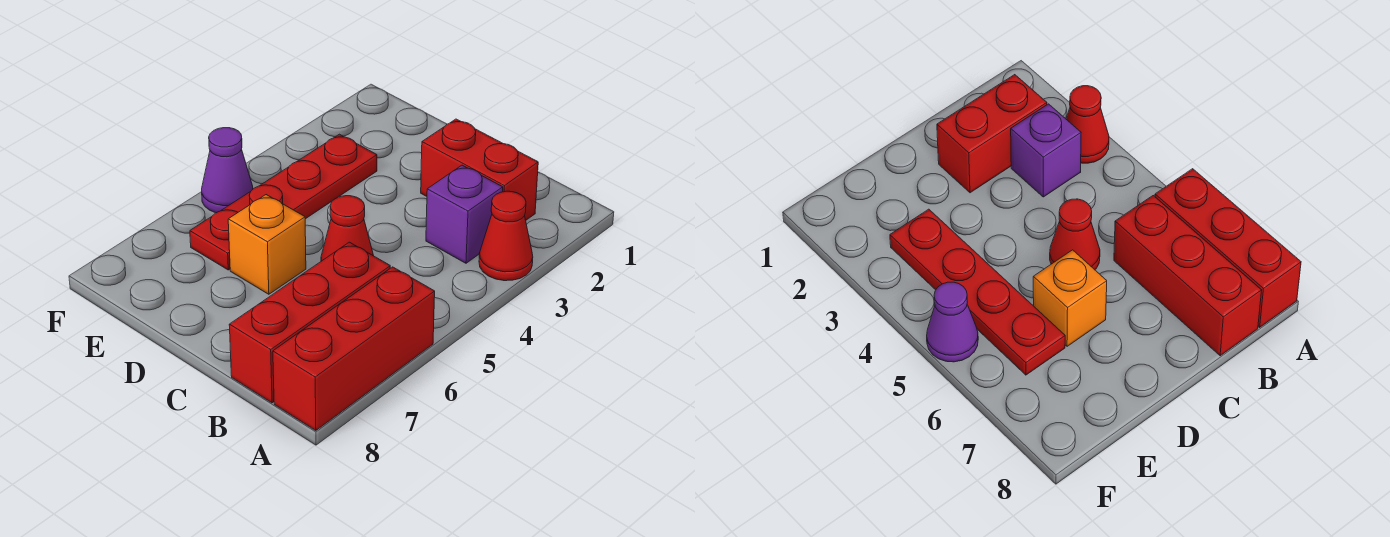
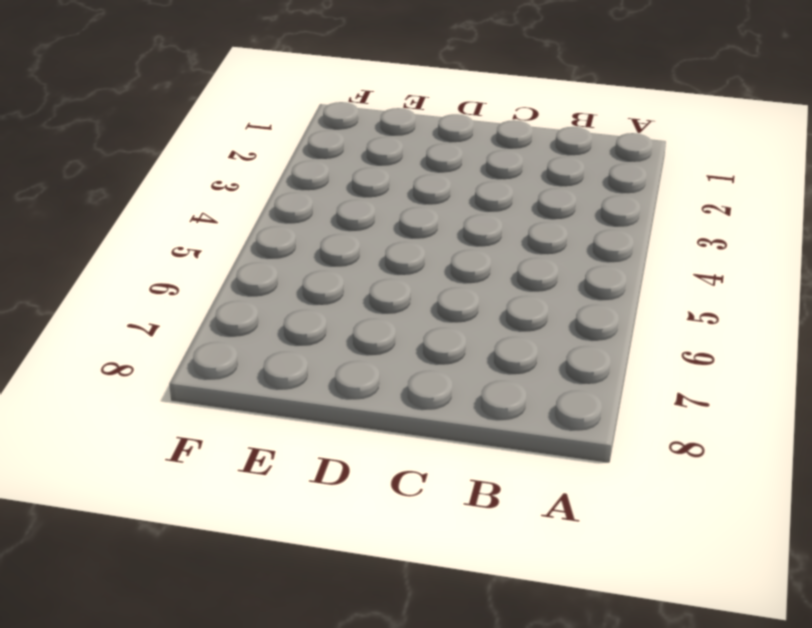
none -> red cone A3 level 1
none -> red brick A6:A8 level 1

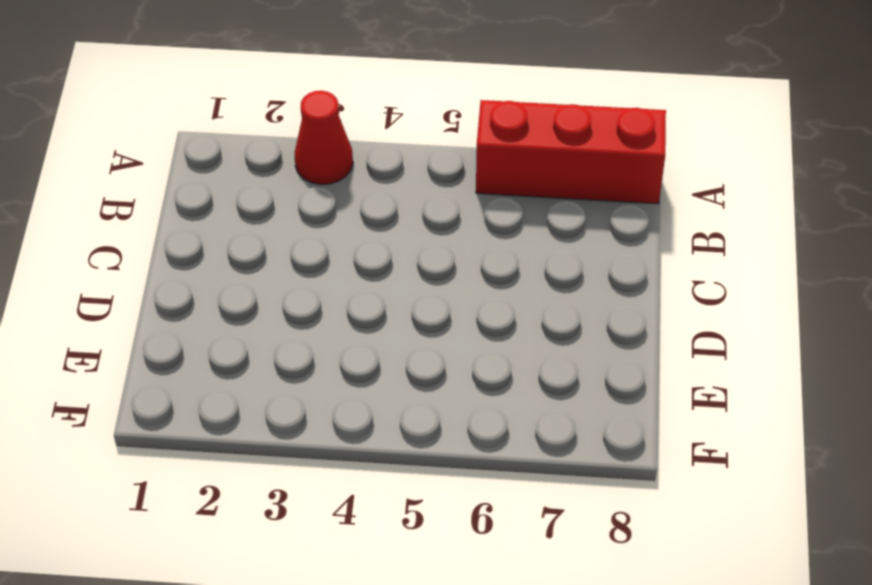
none -> red brick B2:C2 level 1
none -> purple brick B3 level 1

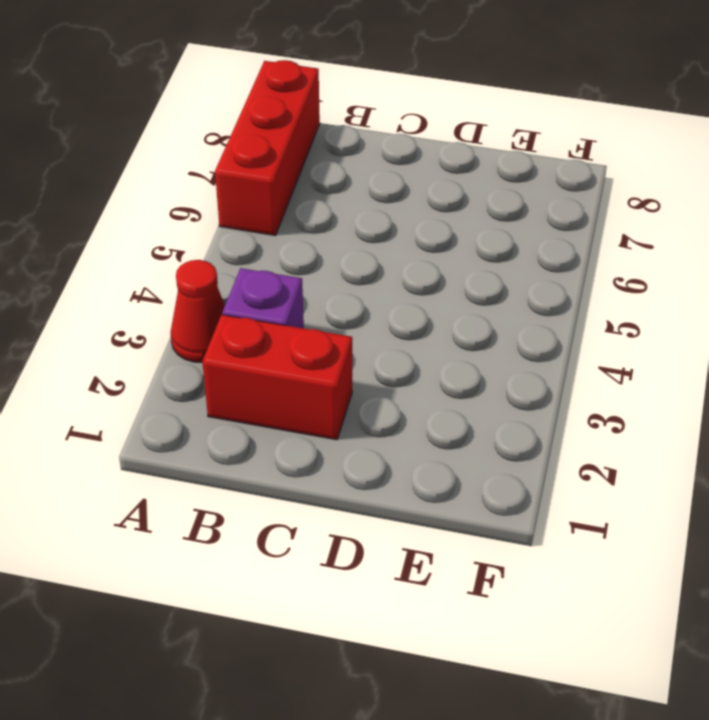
none -> red brick B6:B8 level 1
none -> red cone C5 level 1

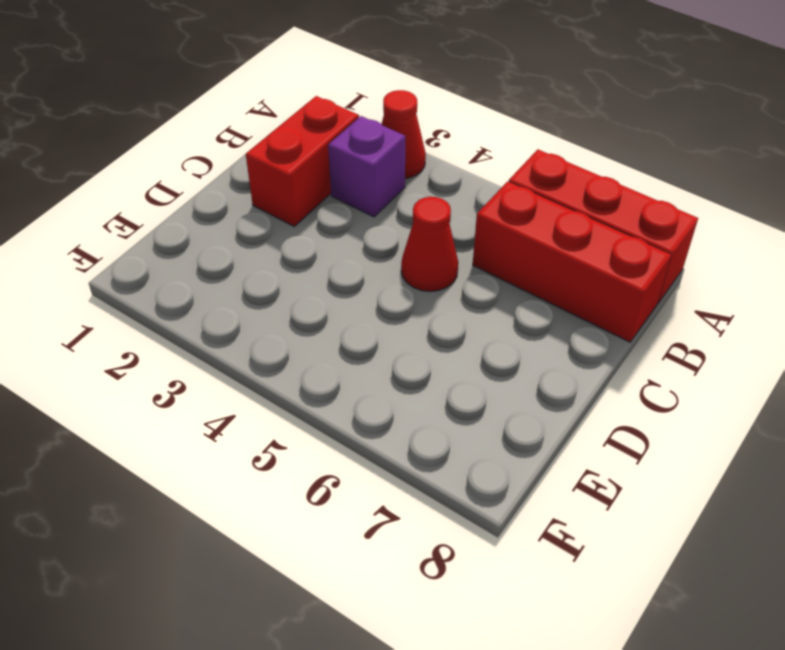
none -> orange brick D6 level 1
none -> red plate E3:E6 level 1

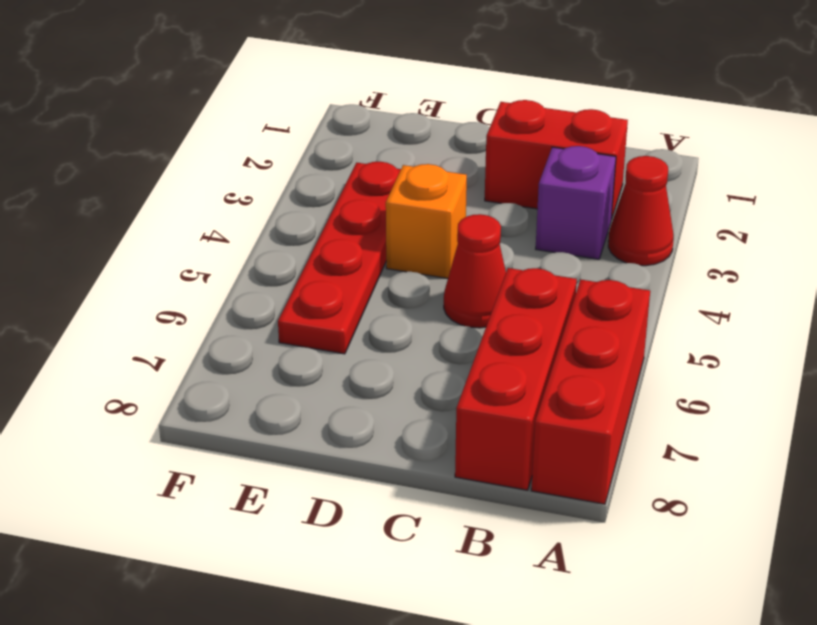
orange brick D4 level 1 -> orange brick D6 level 1
none -> purple cone F5 level 1

